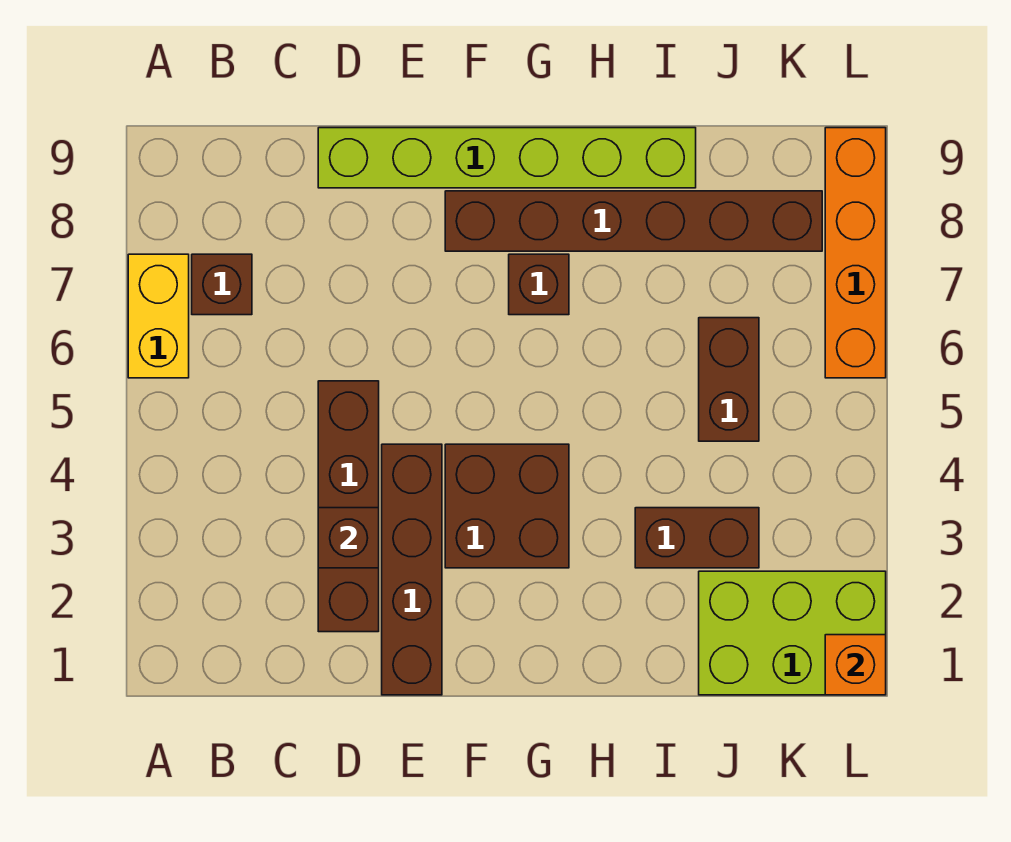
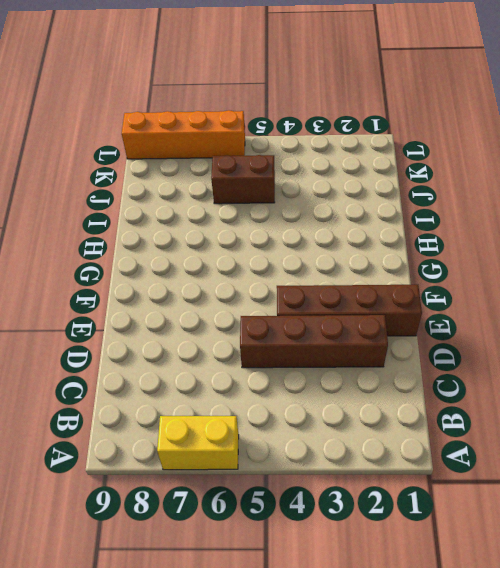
none -> brown brick B7 level 1
none -> lime brick D9:I9 level 1
none -> brown brick F3:G4 level 1

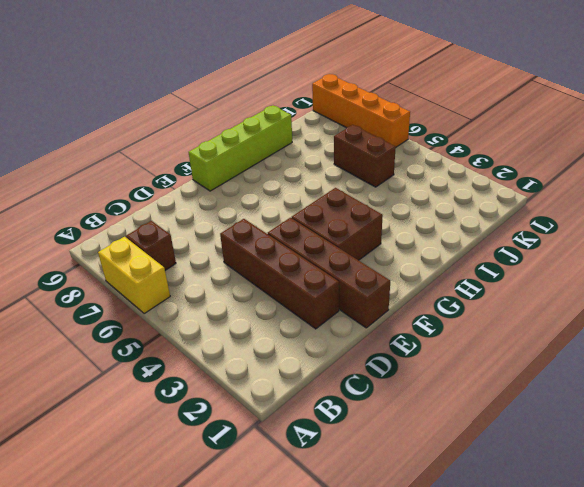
lime brick F9:I9 level 1 -> lime brick D9:I9 level 1
none -> brown brick F8:K8 level 1
none -> brown brick G7 level 1
none -> brown brick I3:J3 level 1

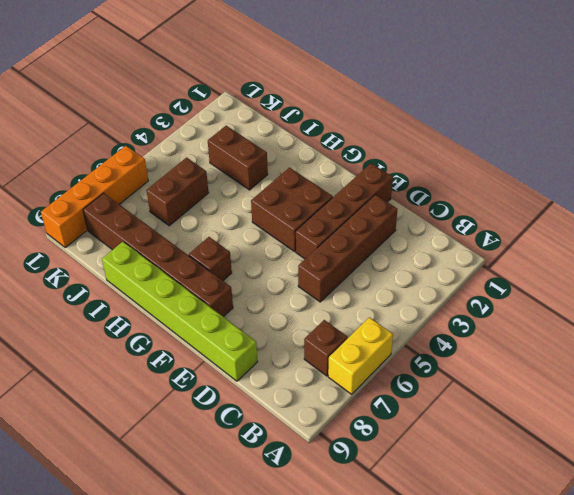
none -> lime brick J1:L2 level 1
none -> brown brick D3 level 2
none -> orange brick L1 level 2

